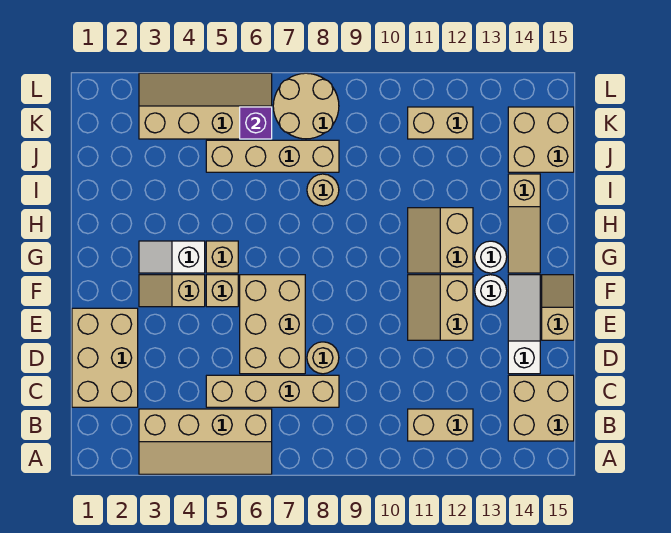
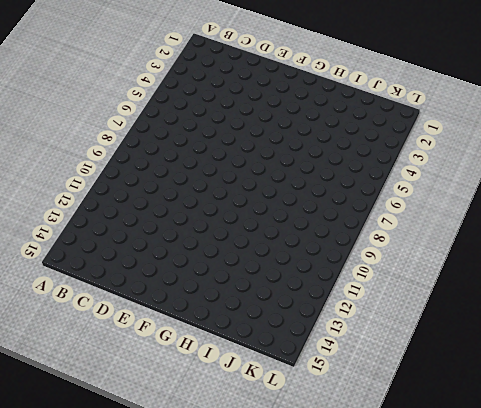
none -> tan slope A3:B6 level 1 top B
none -> tan brick B11:B12 level 1
none -> tan brick B14:C15 level 1

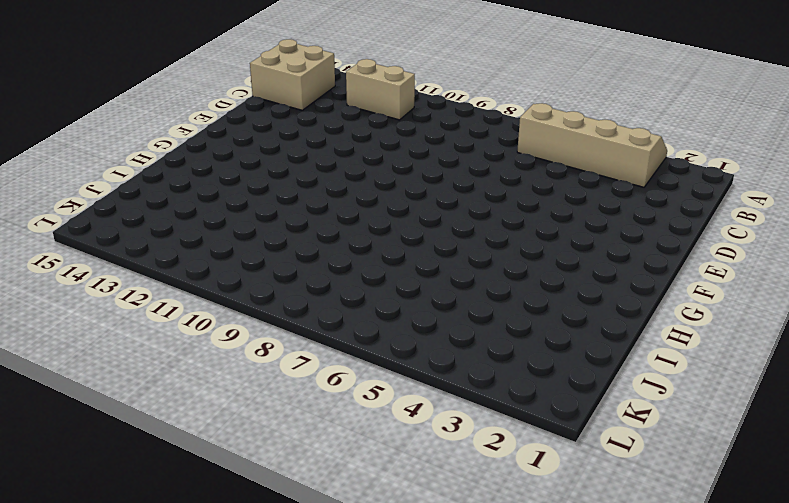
none -> tan brick C1:E2 level 1
none -> tan brick C5:C8 level 1
none -> tan brick D6:F7 level 1

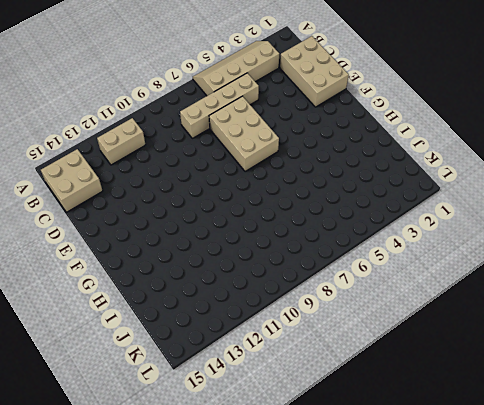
none -> tan round brick D8 level 1
none -> white slope D14:F14 level 1 top D
none -> tan slope E11:F12 level 1 top 12

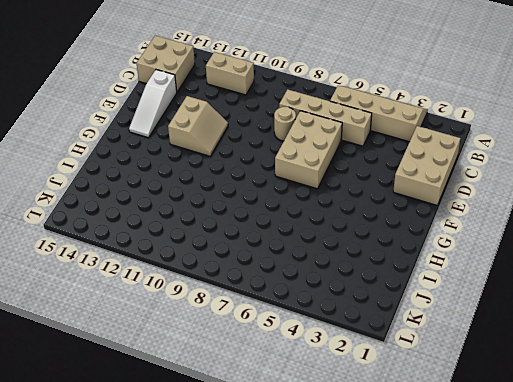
none -> tan slope E15:F15 level 1 top E
none -> tan slope F3:F4 level 1 top 4
none -> tan brick F5 level 1

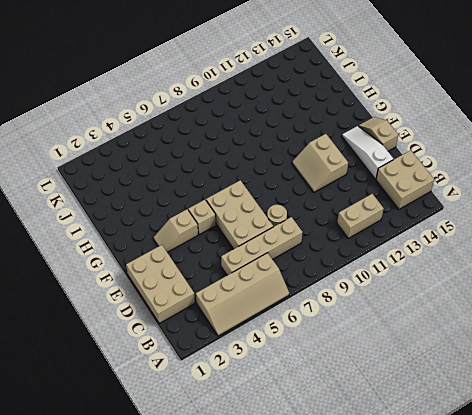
none -> white round brick F13 level 1
none -> white slope G3:G4 level 1 top 4
none -> tan brick G5 level 1

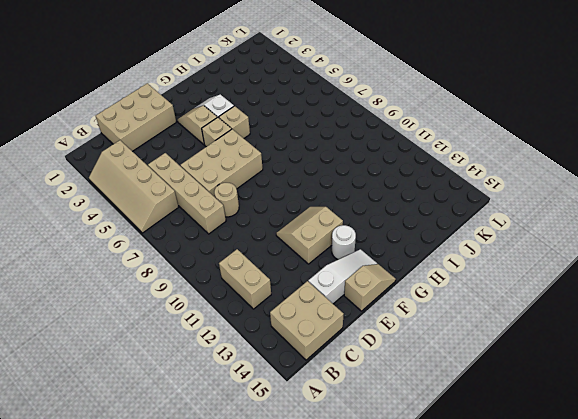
none -> tan slope G11:H12 level 1 top 12
none -> white round brick G13 level 1
none -> tan slope G14:I14 level 1 top I

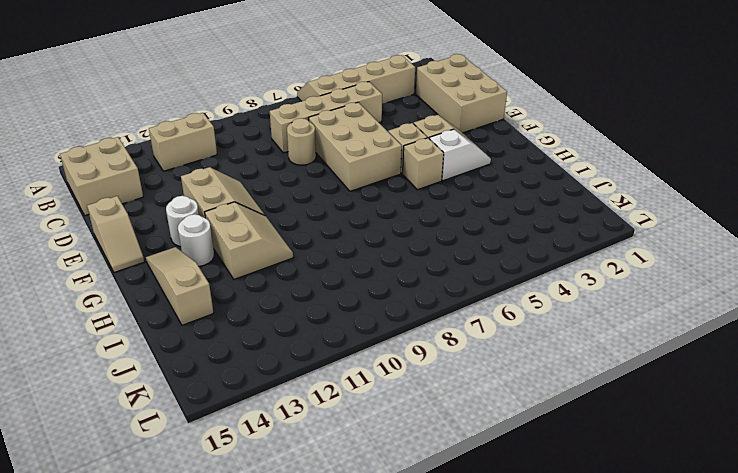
none -> white slope D14:F14 level 1 top D
none -> tan round brick I8 level 1
none -> tan brick J5:J8 level 1

